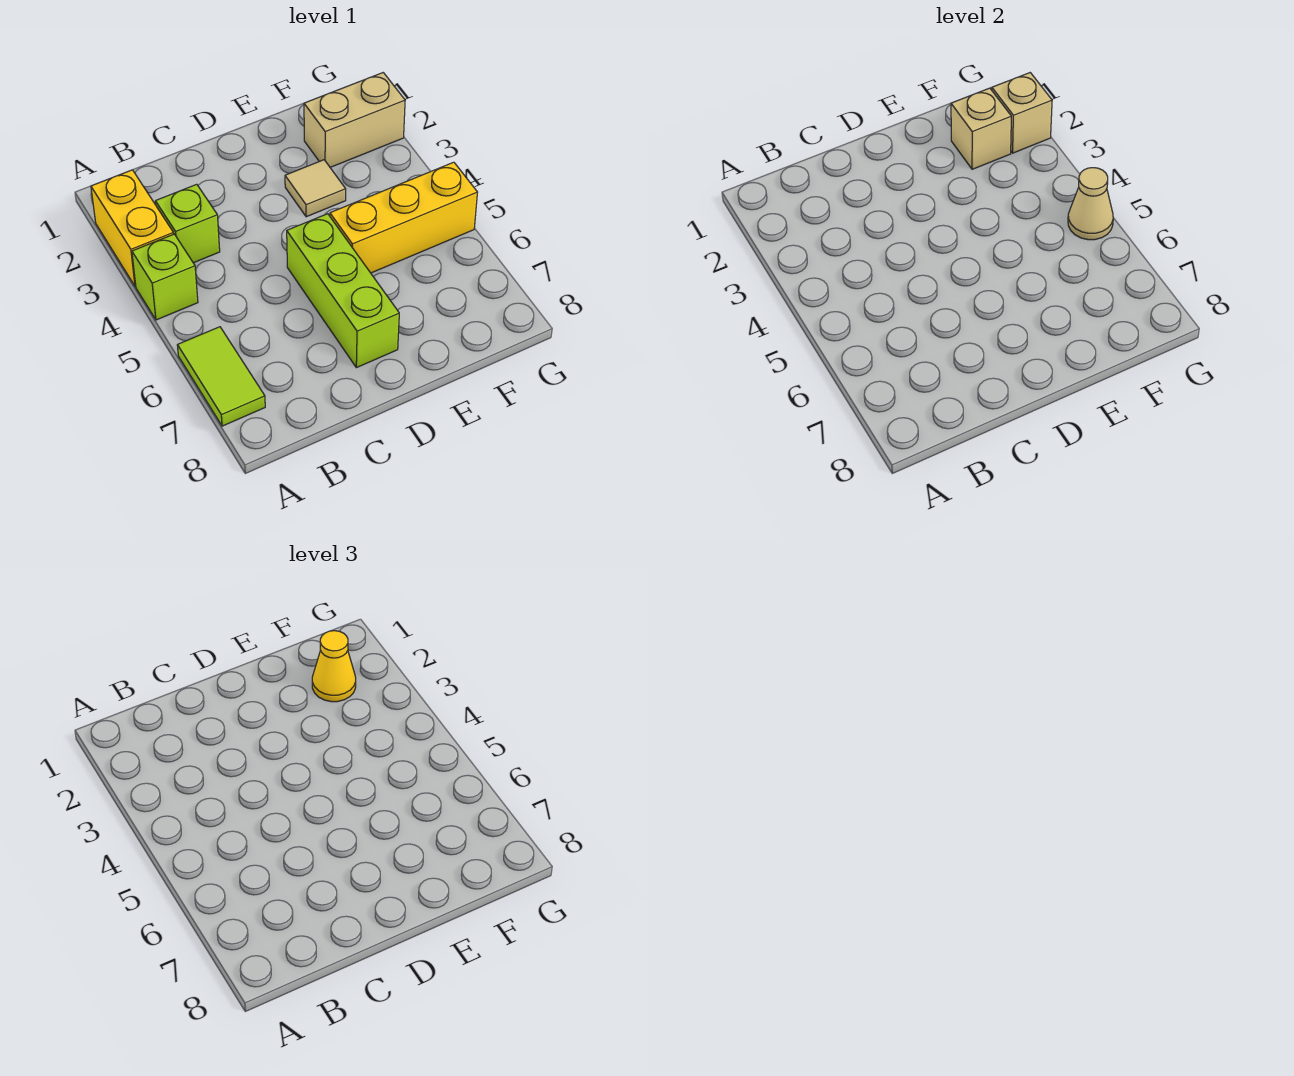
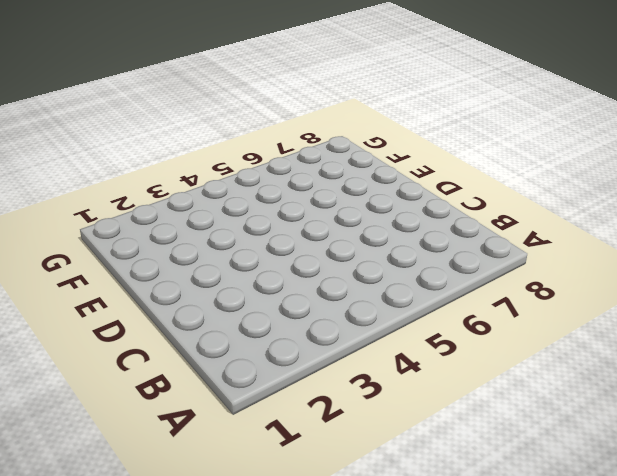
none -> yellow brick A2:A3 level 1
none -> lime brick A4 level 1
none -> lime tile A6:A7 level 1

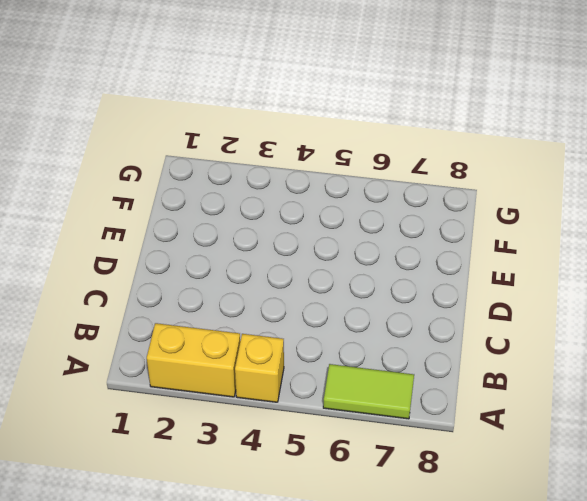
yellow brick A4 level 1 -> lime brick A4 level 1
none -> lime brick B3 level 1
none -> lime brick D5:D7 level 1
none -> tan tile E3 level 1

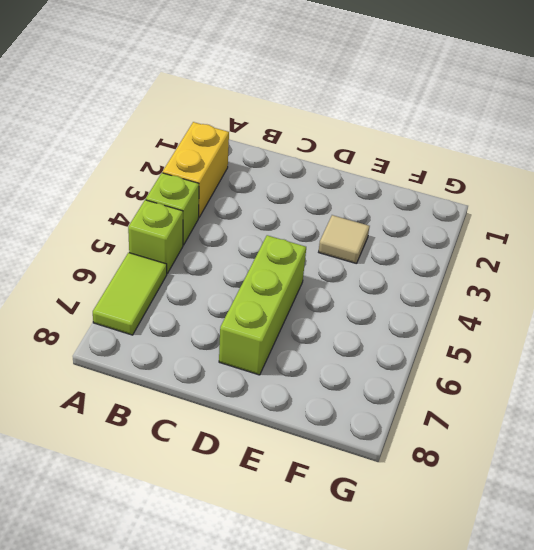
lime brick A5 level 1 -> lime brick B3 level 1
none -> yellow brick E5:G5 level 1
none -> tan brick F2:G2 level 1
none -> tan brick F2 level 2

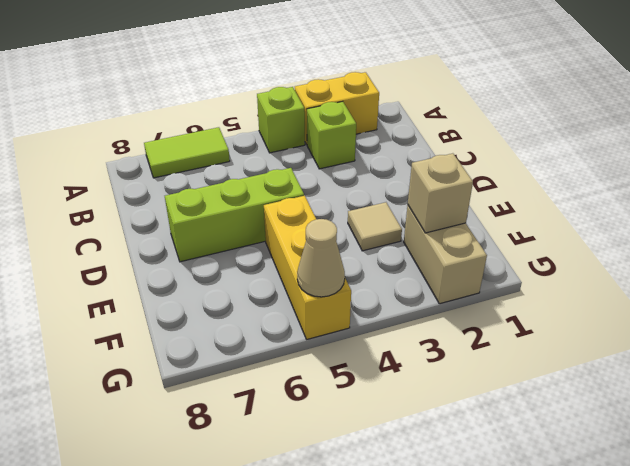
none -> tan brick G2 level 2
none -> yellow cone F2 level 3

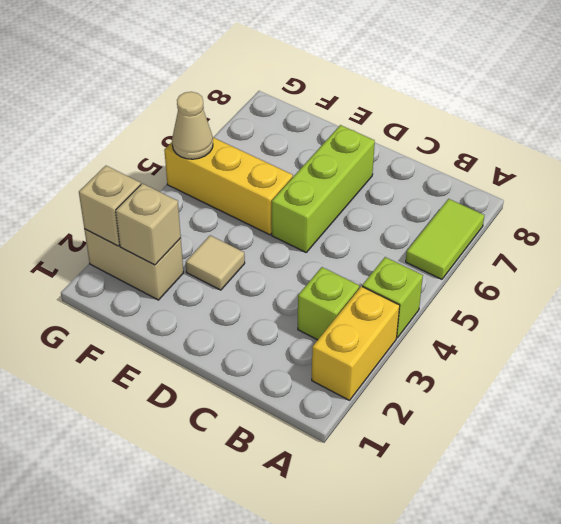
none -> yellow cone F2 level 3

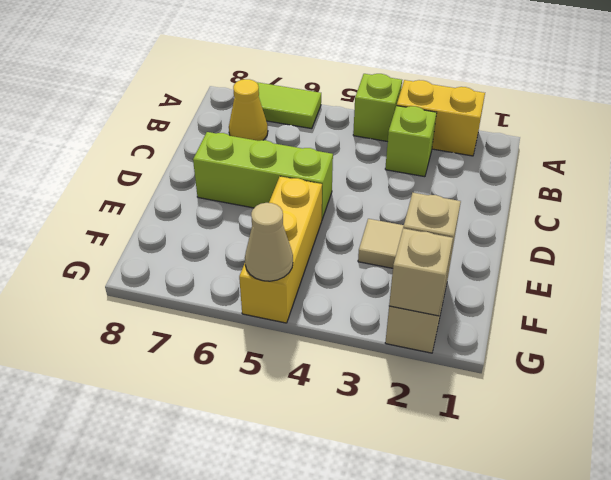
yellow cone B7 level 1 -> yellow cone F2 level 3

